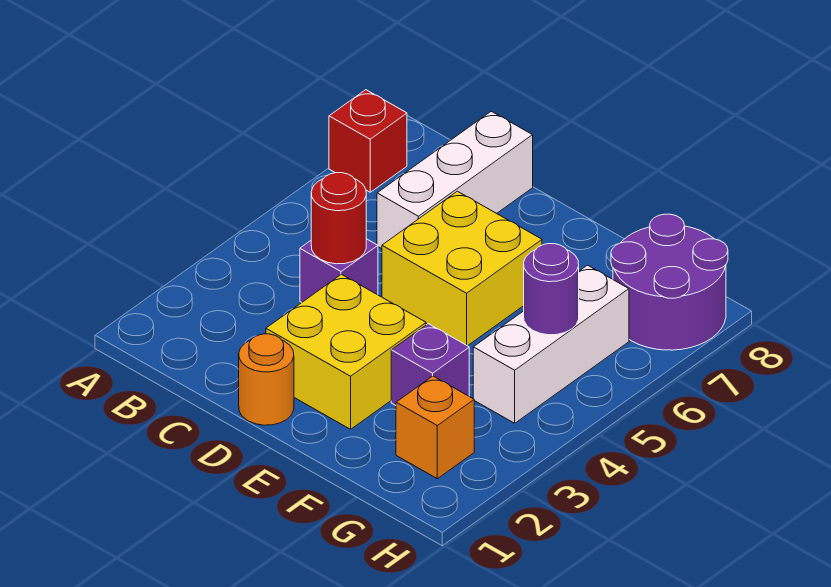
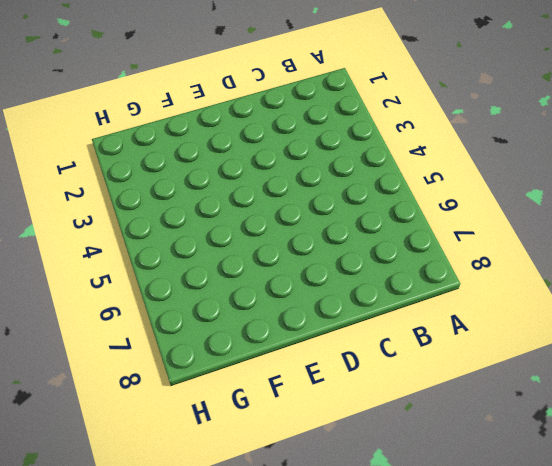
none -> red brick A7 level 1
none -> purple brick C4 level 1
none -> white brick C6:C8 level 1

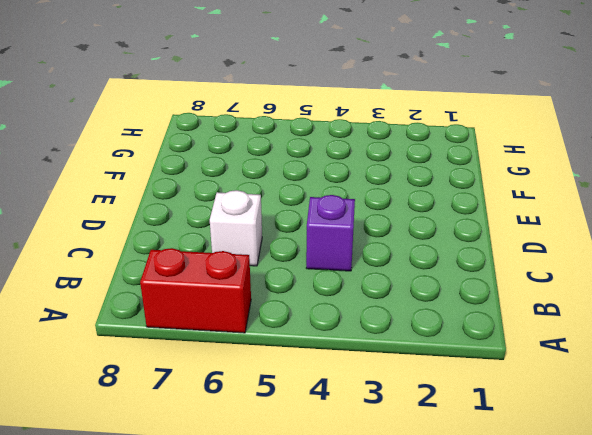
red brick A6:A7 level 1 -> red brick A7 level 1
white brick C6 level 1 -> white brick C6:C8 level 1
none -> orange round brick D1 level 1
none -> yellow brick D2:E3 level 1
none -> yellow brick D5:E6 level 1

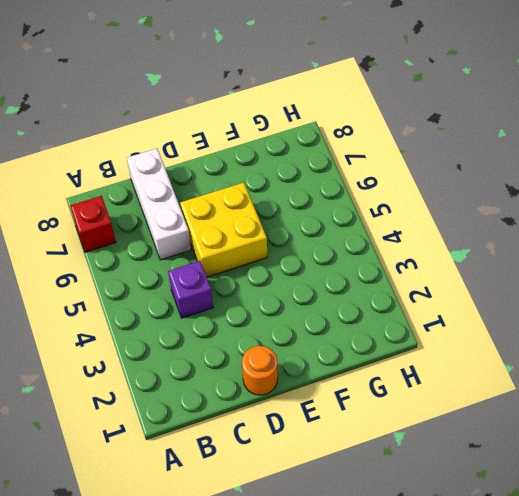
none -> yellow brick D2:E3 level 1
none -> purple brick F3 level 1
none -> orange brick G2 level 1

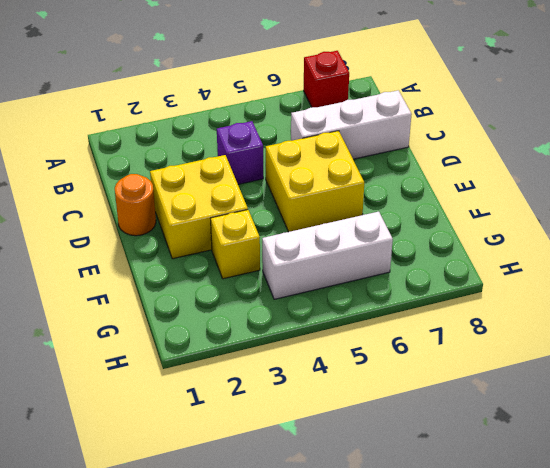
yellow brick F3 level 1 -> purple brick F3 level 1
none -> orange brick G2 level 1
none -> purple round brick G7:H8 level 1
none -> red round brick C4 level 2

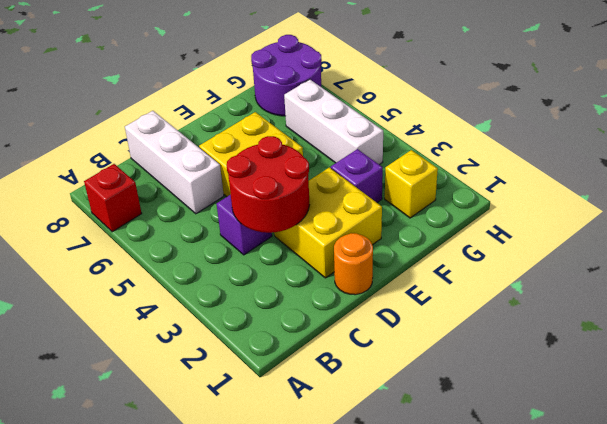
red round brick C3:D4 level 2 -> red round brick C4 level 2
yellow brick G2 level 1 -> orange brick G2 level 1
none -> purple round brick G5 level 2

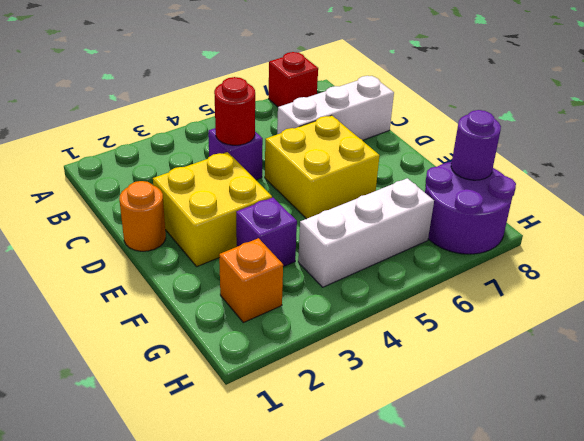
purple round brick G8 level 2 -> purple round brick G5 level 2

